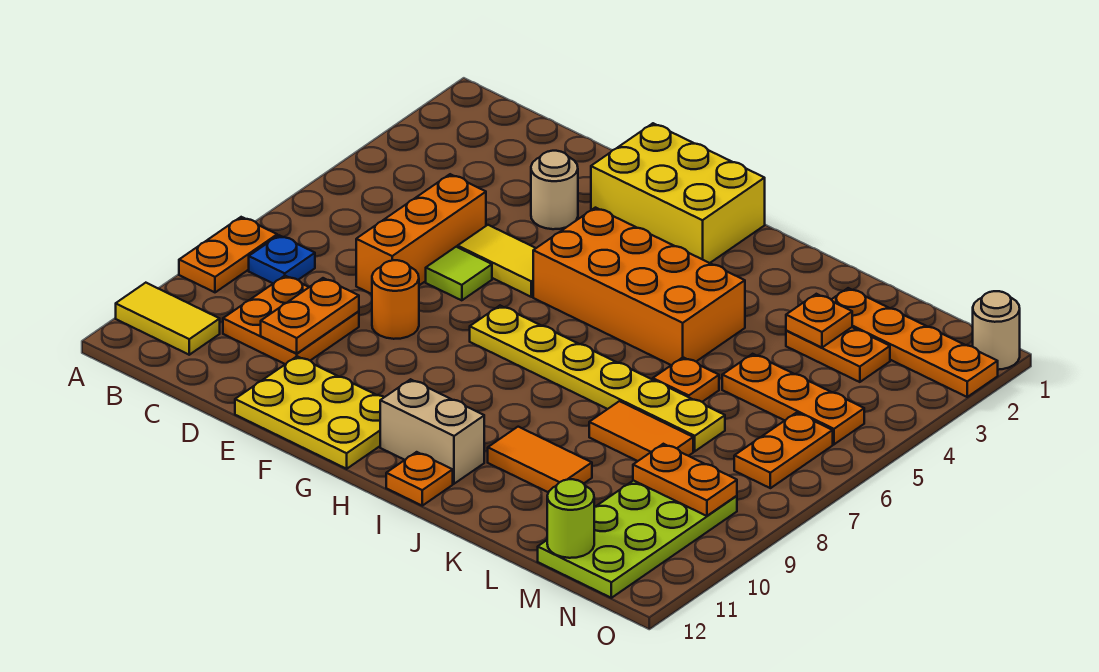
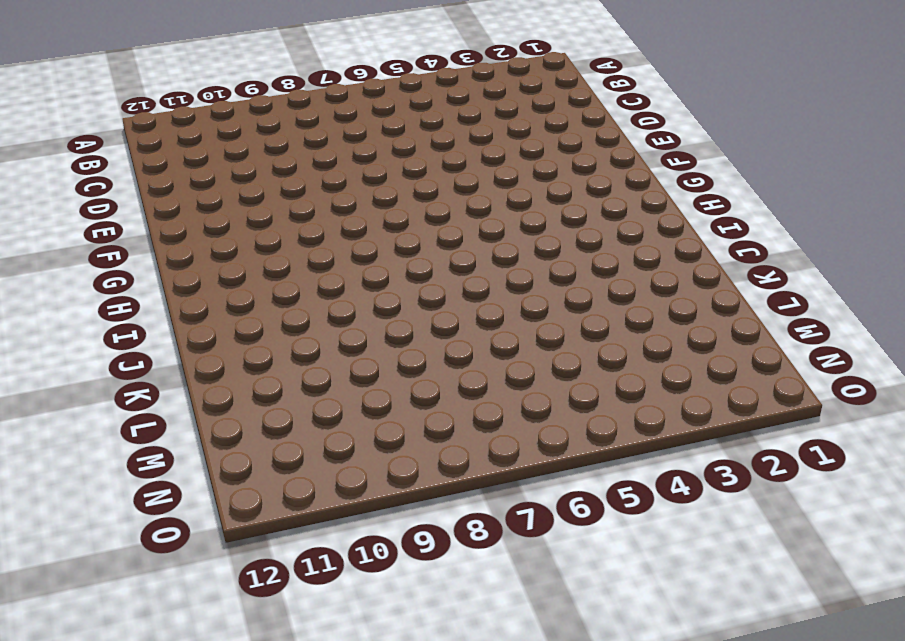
none -> orange plate A8:A9 level 1
none -> yellow tile A11:B11 level 1
none -> blue plate B8 level 1

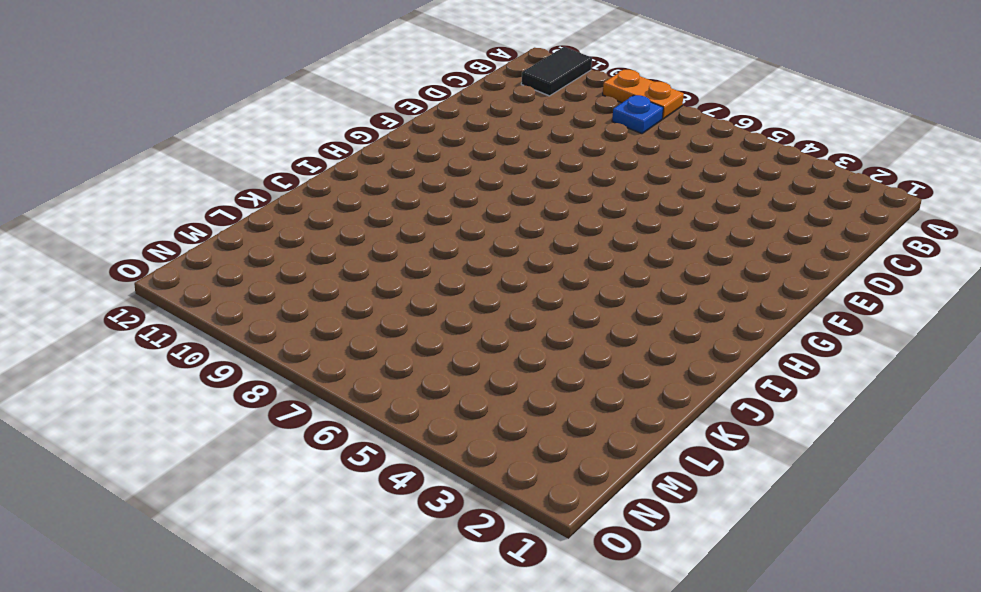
black tile A11:B11 level 1 -> yellow tile A11:B11 level 1
none -> orange plate C9:D10 level 1
none -> orange brick D5:D7 level 1
none -> tan round brick E3 level 1

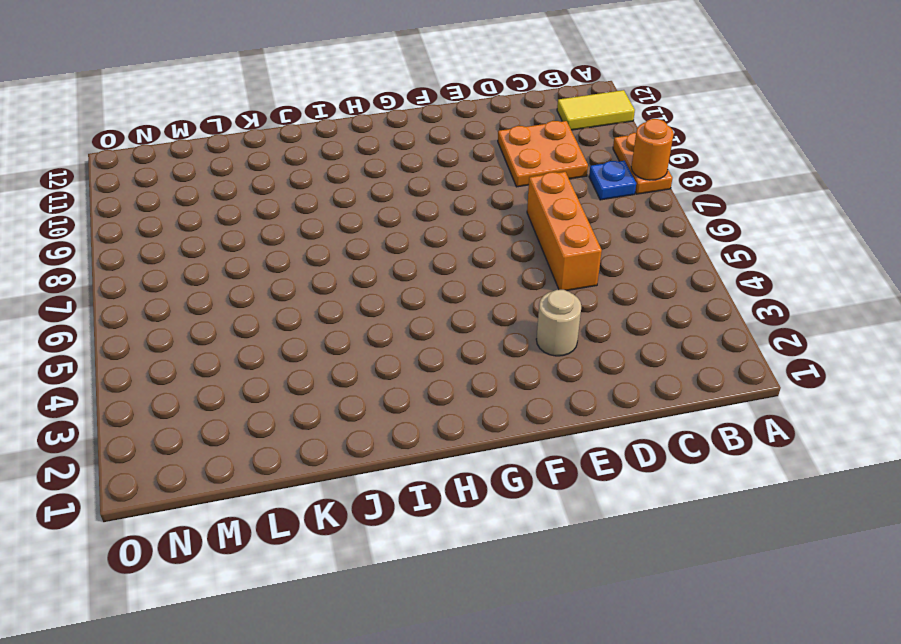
orange round brick A8 level 2 -> orange round brick E8 level 1
none -> yellow tile E5:F5 level 1
none -> lime tile E6 level 1
none -> yellow plate E11:G12 level 1

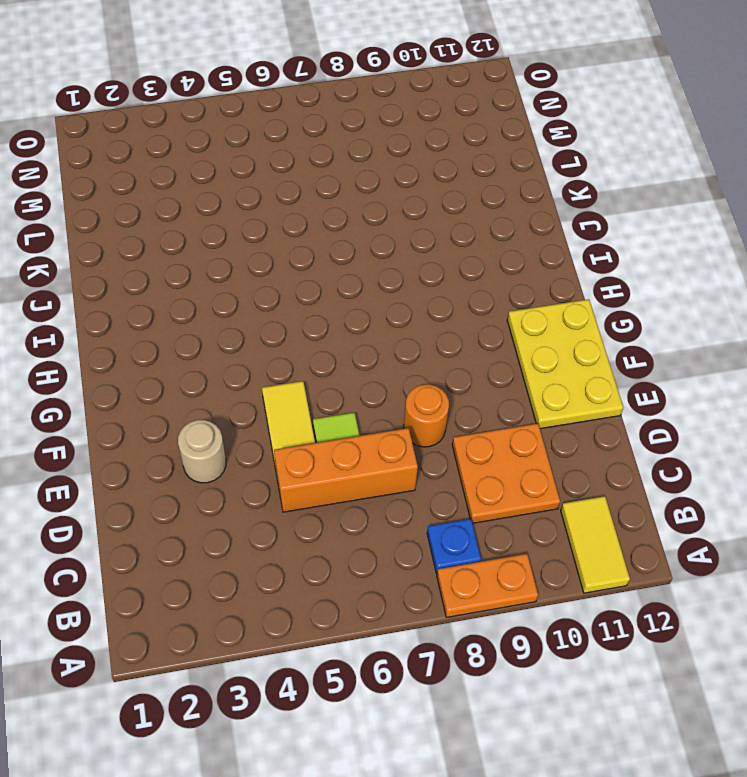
none -> yellow brick F1:H2 level 1
none -> orange brick G4:J5 level 1
none -> yellow plate G7:L7 level 1

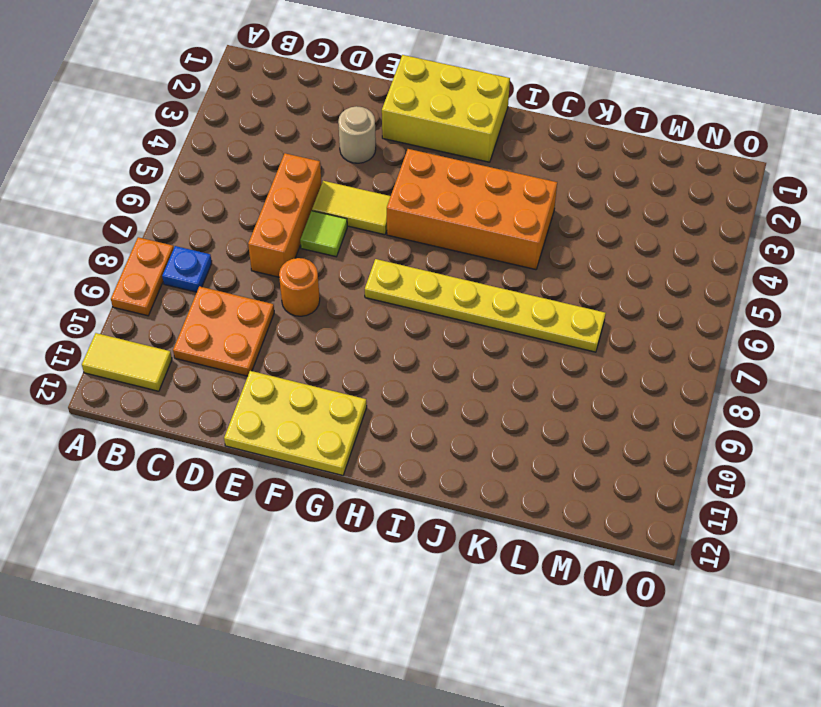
none -> tan brick H11:I11 level 1
none -> orange plate I12 level 1
none -> orange tile J10:K10 level 1

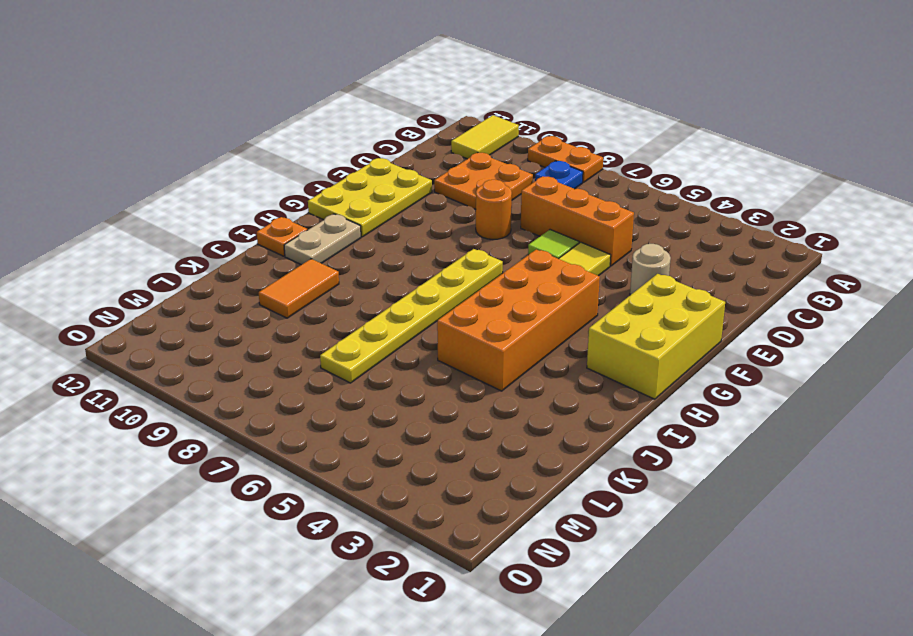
tan plate H11:I11 level 1 -> tan brick H11:I11 level 1
none -> orange plate K6 level 1
none -> orange tile K8:L8 level 1
none -> orange plate L2:O2 level 1

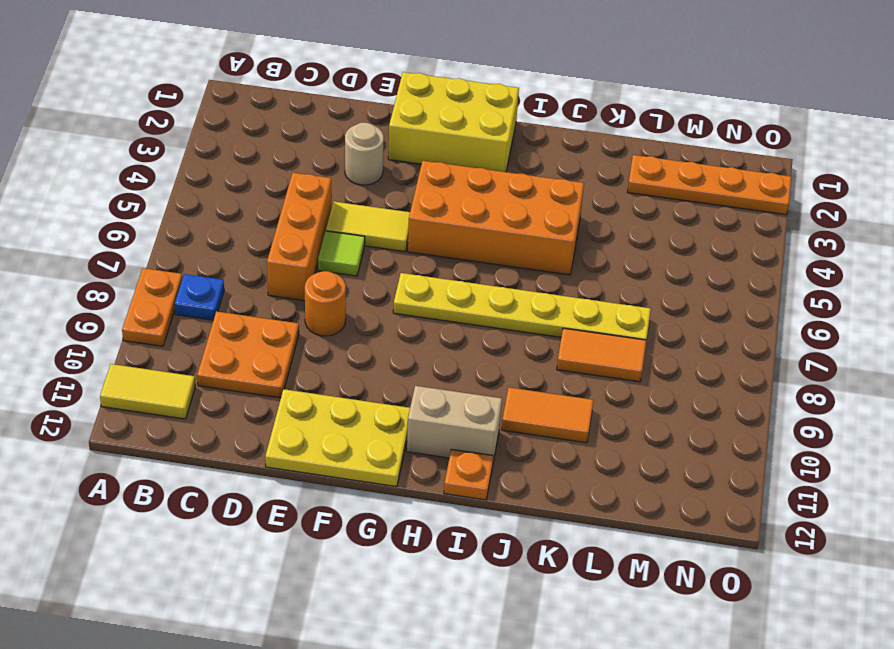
none -> orange plate K6 level 1
none -> orange plate L3:M3 level 1
none -> orange plate L5:N5 level 1

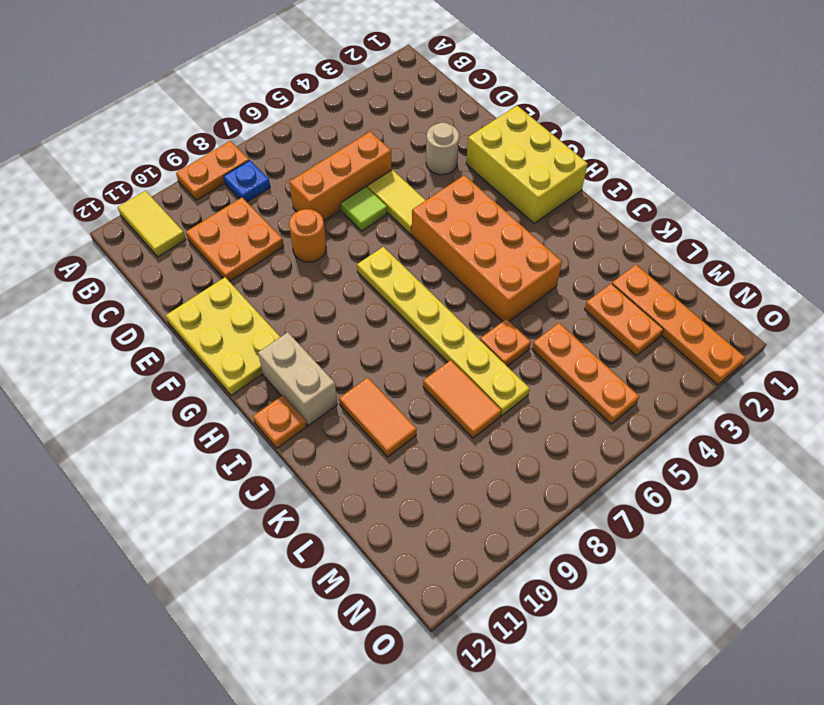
none -> lime plate M9:N12 level 1
none -> orange plate N6:N7 level 1
none -> tan round brick O1 level 1

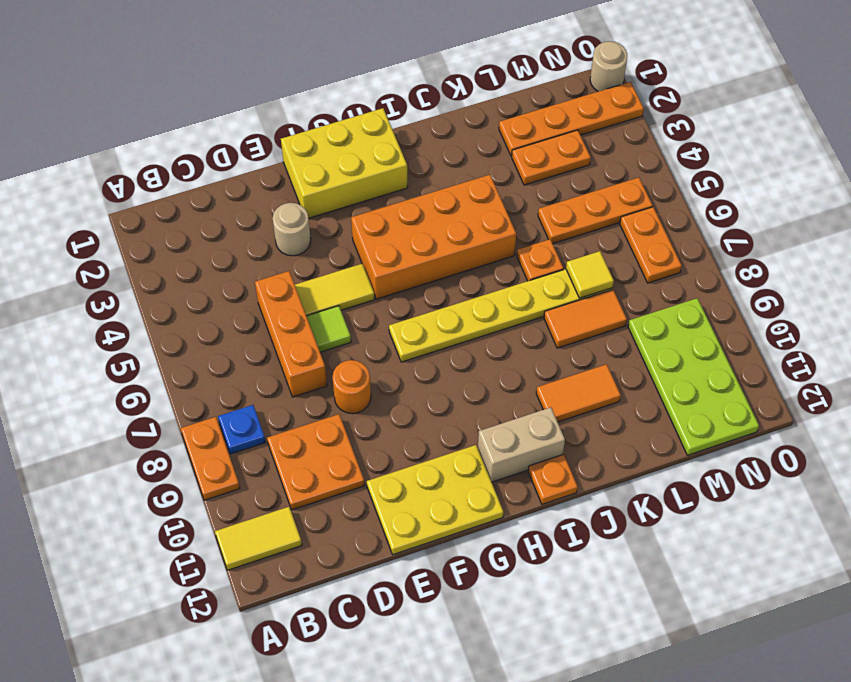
yellow tile L7 level 2 -> none
none -> orange plate D9:D10 level 2
none -> orange plate L3 level 2
none -> orange plate M9:N9 level 2

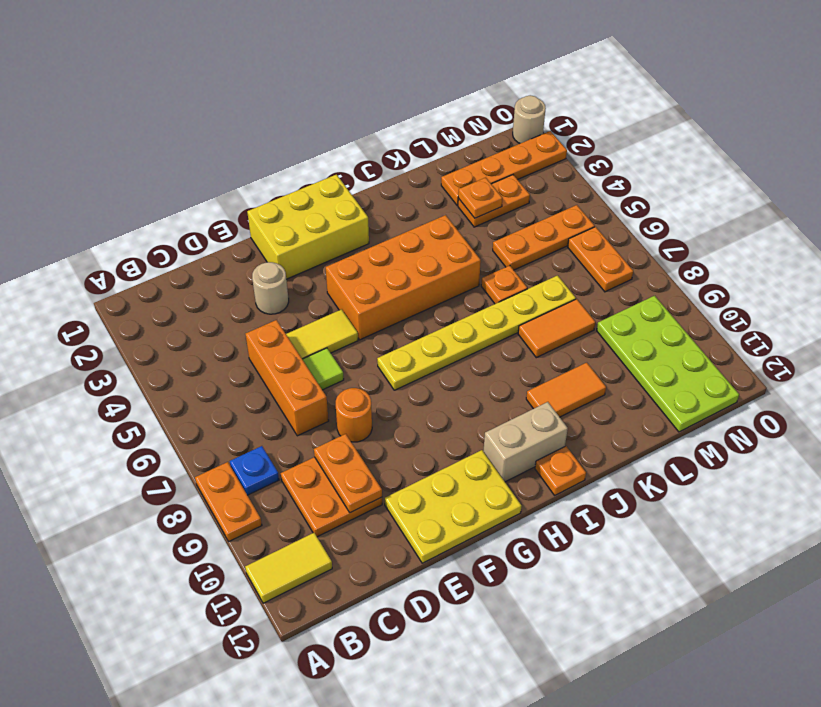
none -> orange plate M9:N9 level 2
none -> lime round brick M12 level 2

